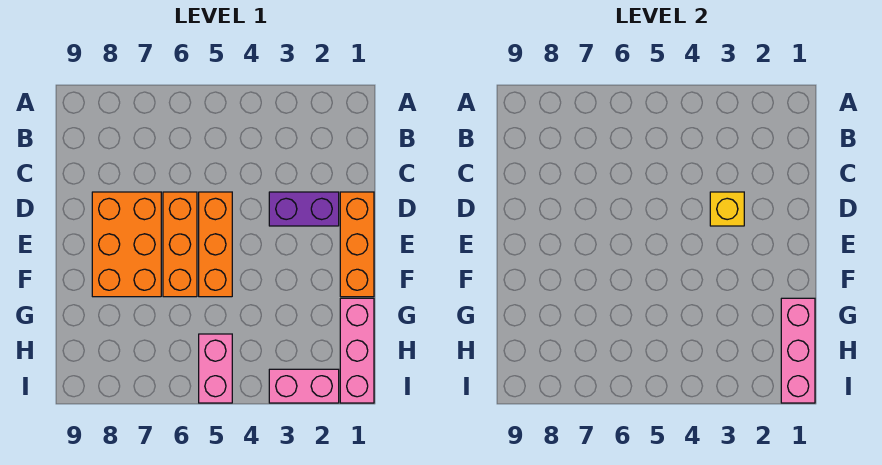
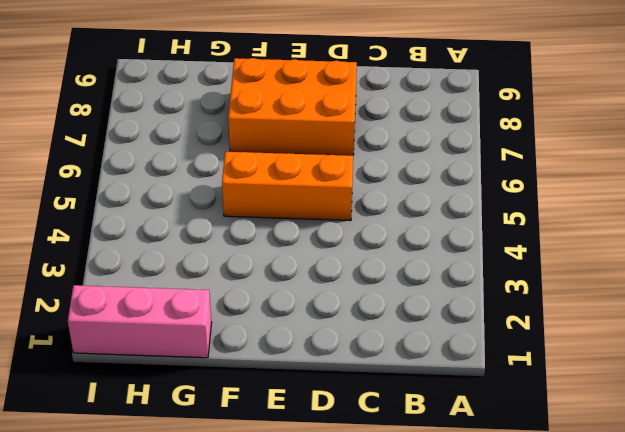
none -> orange brick D1:F1 level 1
none -> purple brick D2:D3 level 1

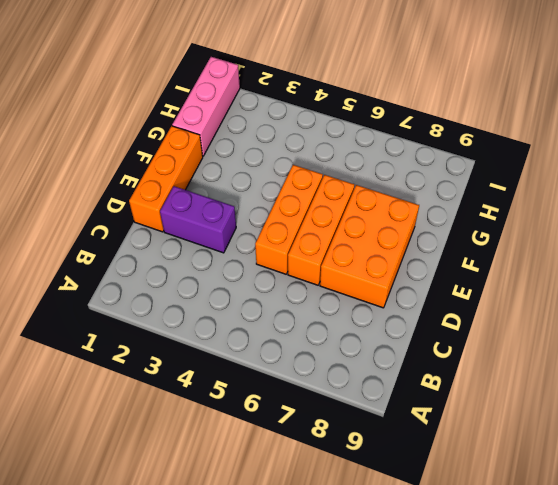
none -> pink brick H5:I5 level 1
none -> pink brick I2:I3 level 1

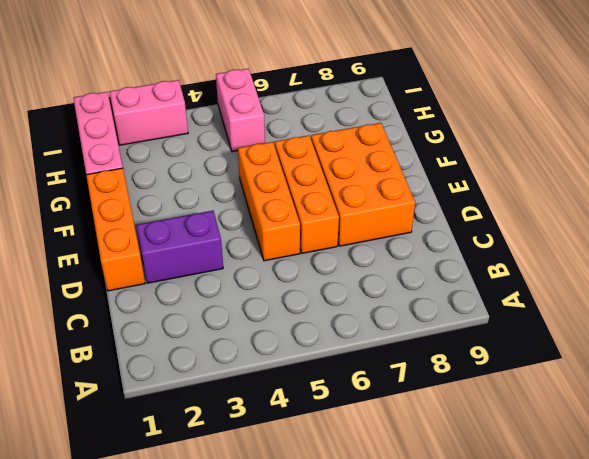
none -> yellow brick D3 level 2
none -> pink brick G1:I1 level 2

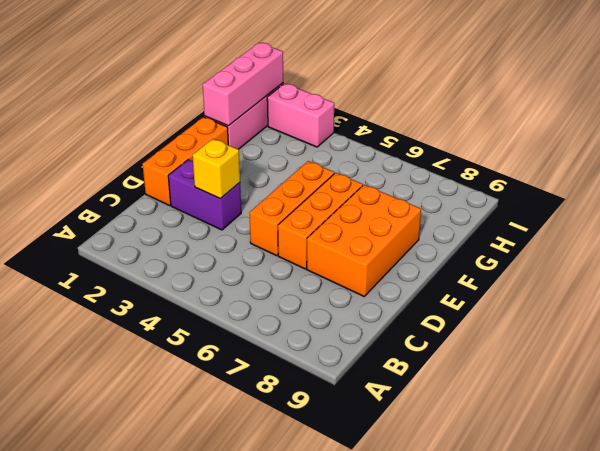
none -> pink brick H5:I5 level 1

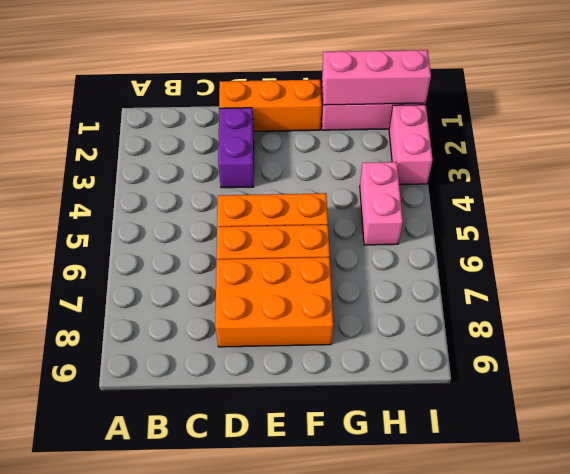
pink brick H4:H5 level 1 -> pink brick H5:I5 level 1
none -> yellow brick D3 level 2

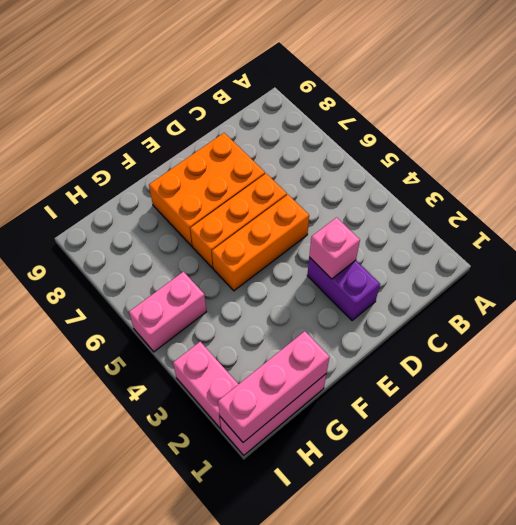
pink brick D3 level 2 -> yellow brick D3 level 2
none -> orange brick D1:F1 level 1

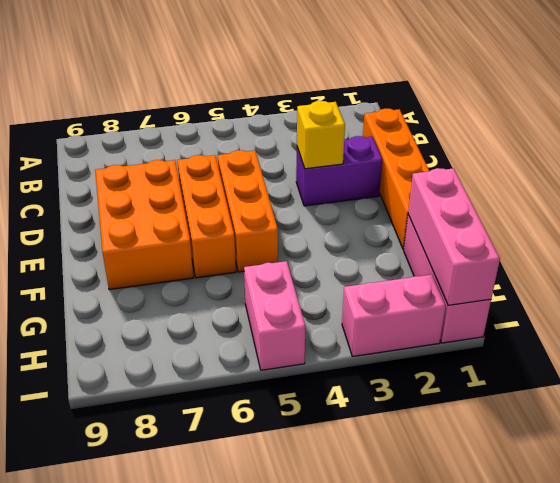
orange brick C1:F1 level 1 -> orange brick D1:F1 level 1

